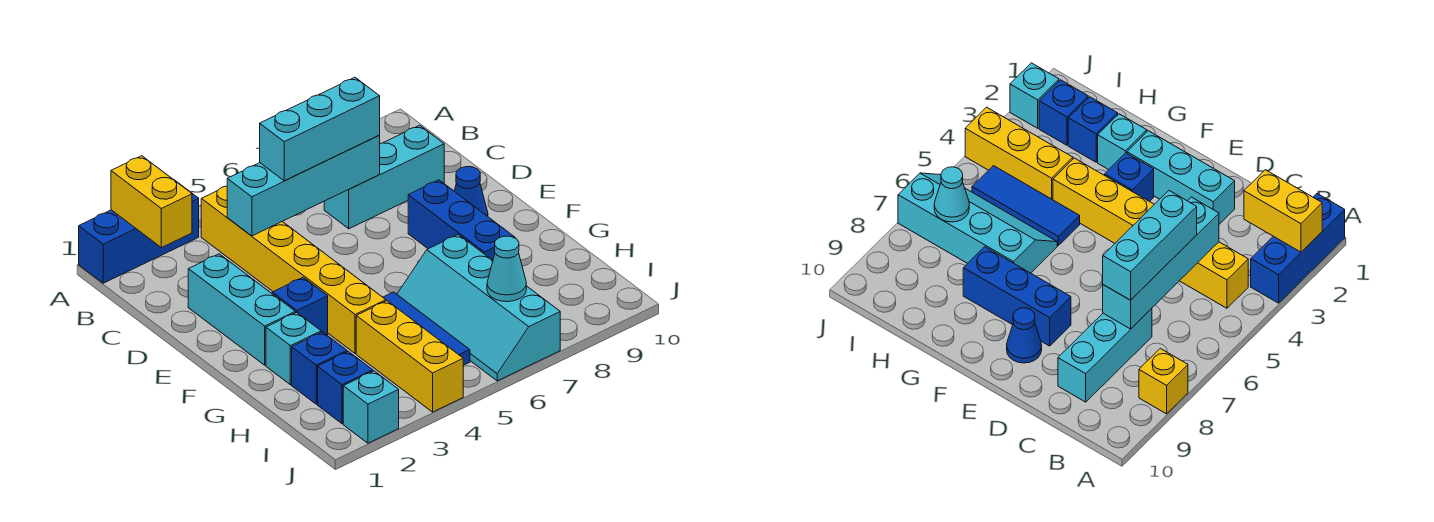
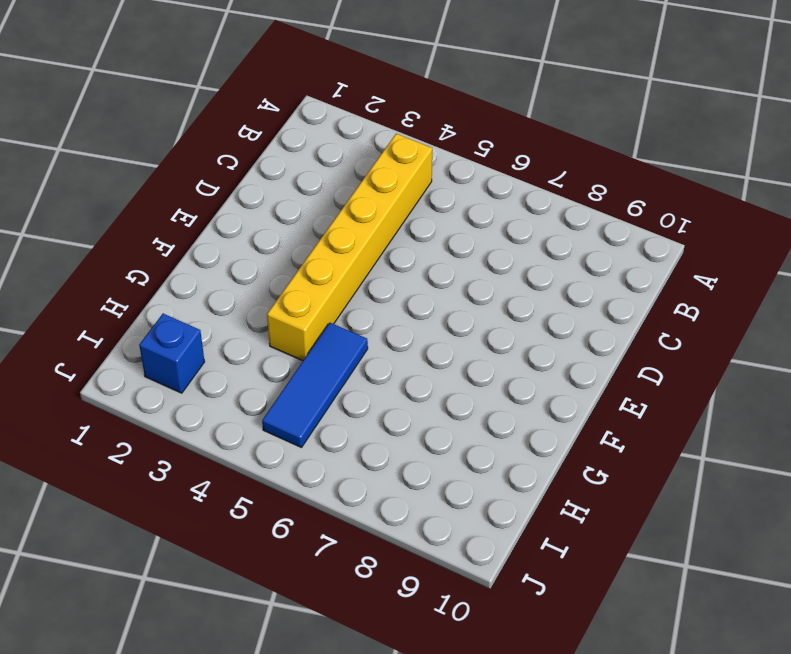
none -> blue brick A1:A3 level 1
none -> yellow brick A8 level 1
none -> cyan brick C7:C9 level 1

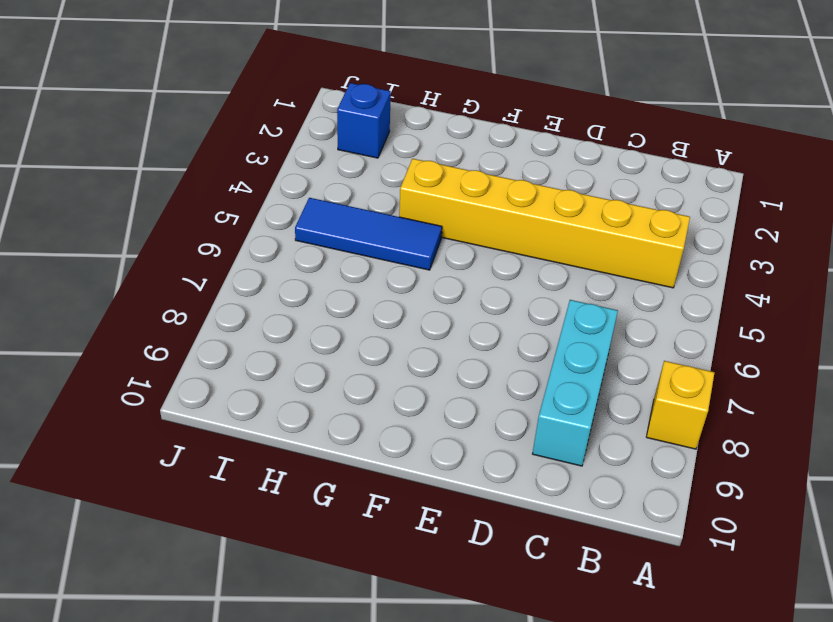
none -> blue brick A1:A3 level 1
none -> cyan brick D2:F2 level 1
none -> blue brick E8:G8 level 1

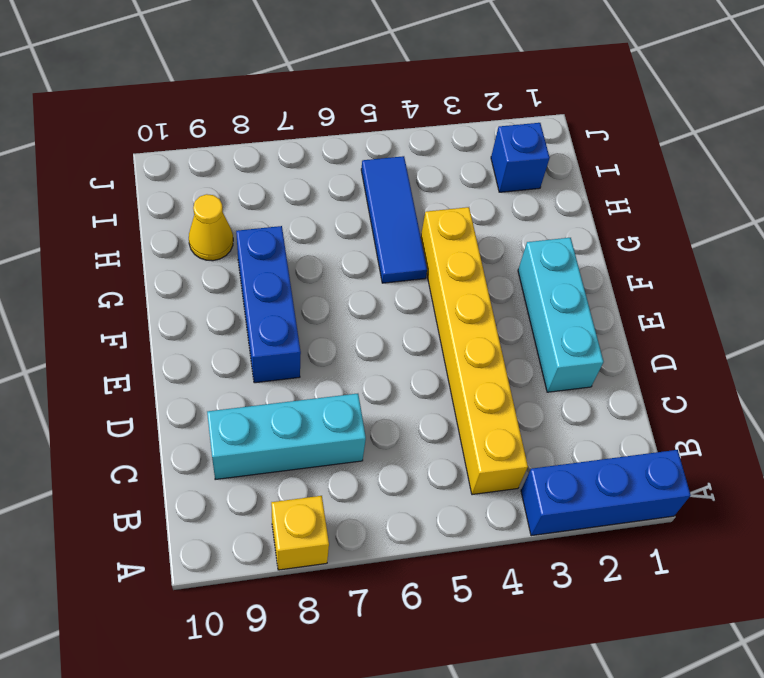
yellow cone H9 level 1 -> none
none -> blue cone E9 level 1
none -> blue brick F3 level 1
none -> cyan brick G2 level 1

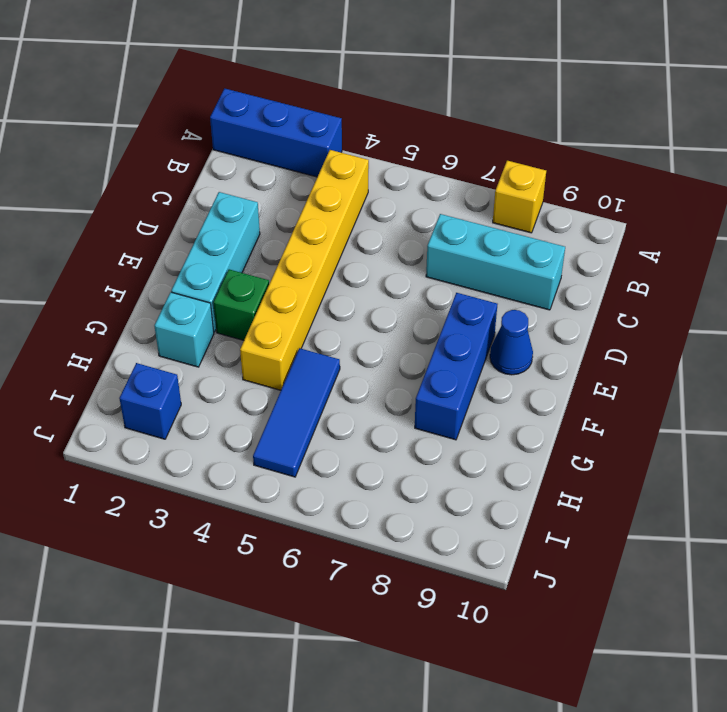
green brick F3 level 1 -> blue brick F3 level 1
none -> cyan slope G6:J7 level 1 top 7
none -> blue brick H2 level 1
none -> yellow brick H4:J4 level 1

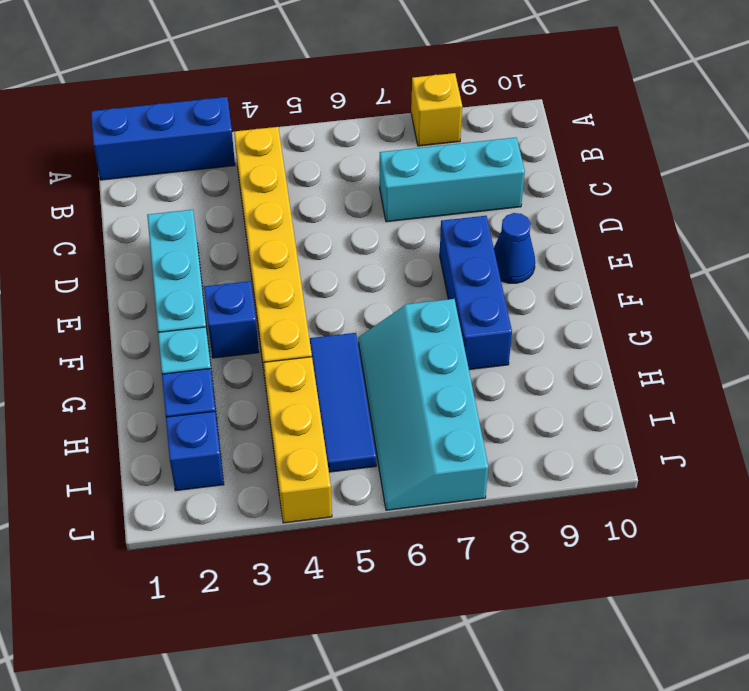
none -> cyan brick J2 level 1
none -> yellow brick A2:B2 level 2
none -> cyan brick C4:C7 level 2

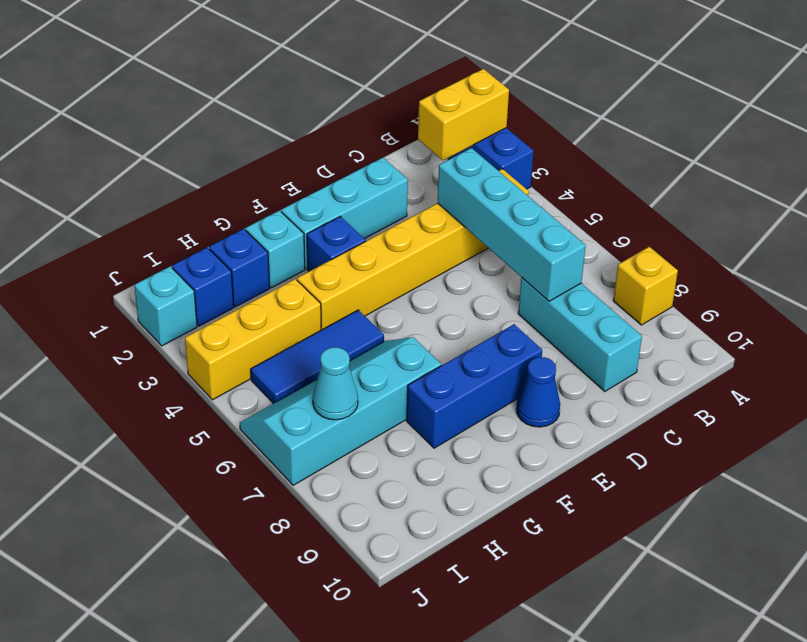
none -> cyan brick C5:C7 level 3

